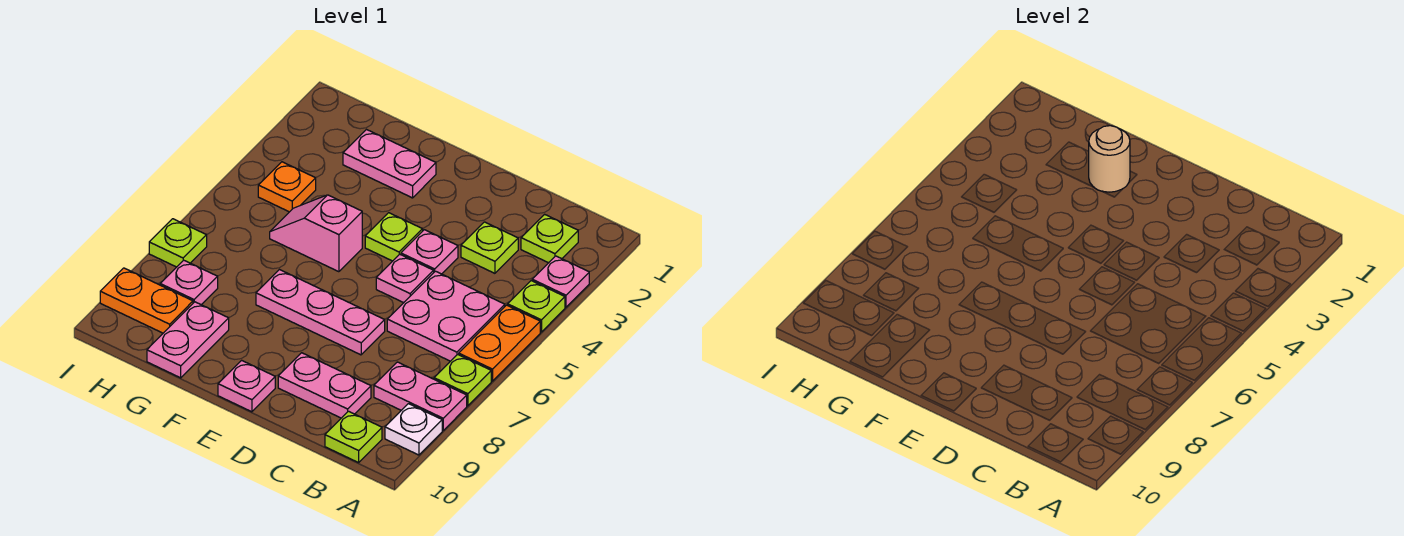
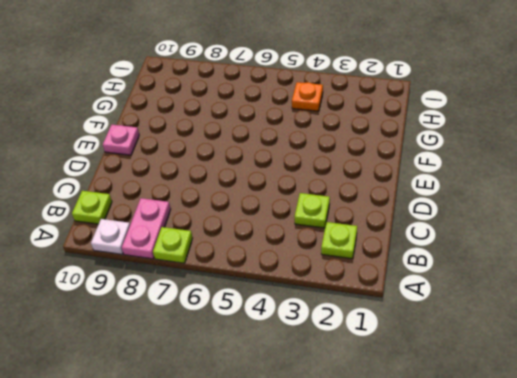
none -> pink plate A3 level 1
none -> lime plate A4 level 1
none -> orange plate A5:A6 level 1

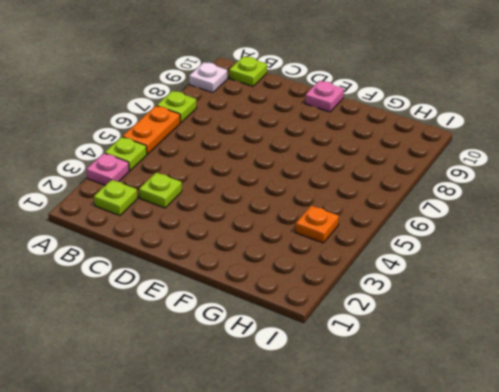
none -> pink plate A8:B8 level 1
none -> pink plate B5:C6 level 1
none -> pink plate C9:D9 level 1

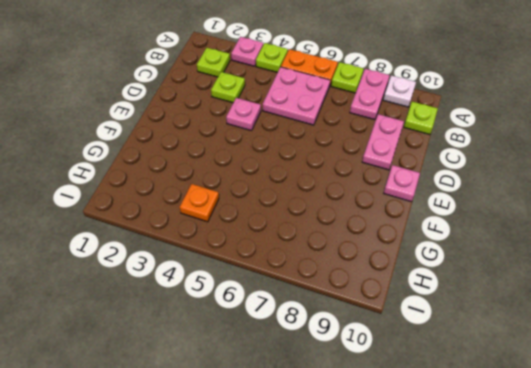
none -> pink plate D5 level 1
none -> pink plate D7:F7 level 1
none -> lime plate E4 level 1

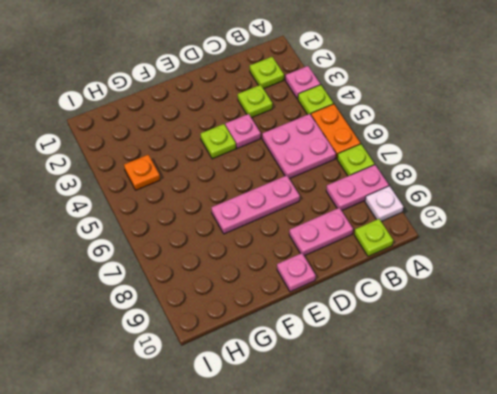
none -> pink plate D5 level 1
none -> pink plate F2:G2 level 1
none -> pink slope F5:G5 level 1 top F

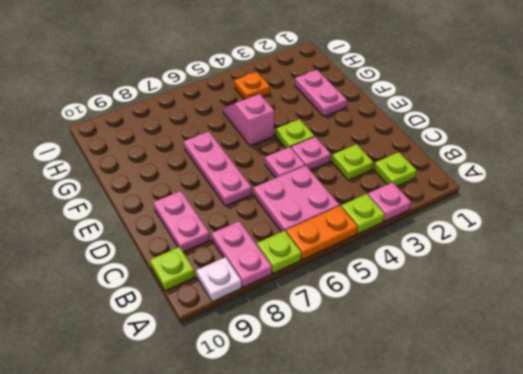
none -> pink plate E10 level 1
none -> pink plate G9:G10 level 1
none -> pink plate H8 level 1

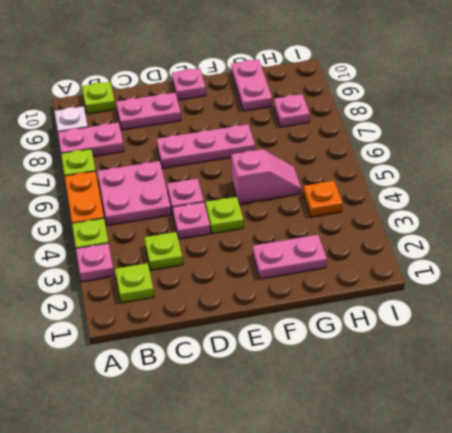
none -> orange plate H9:I9 level 1
none -> lime plate I7 level 1
none -> tan round brick F2 level 2

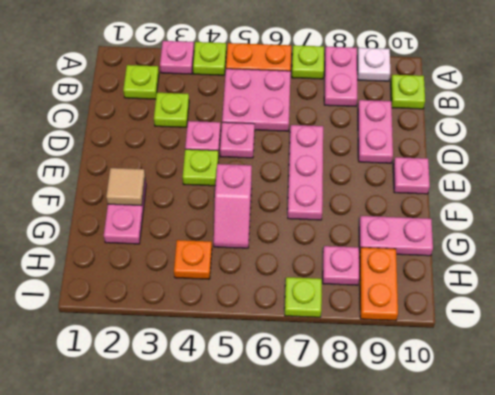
tan tile F2 level 2 -> tan round brick F2 level 2

